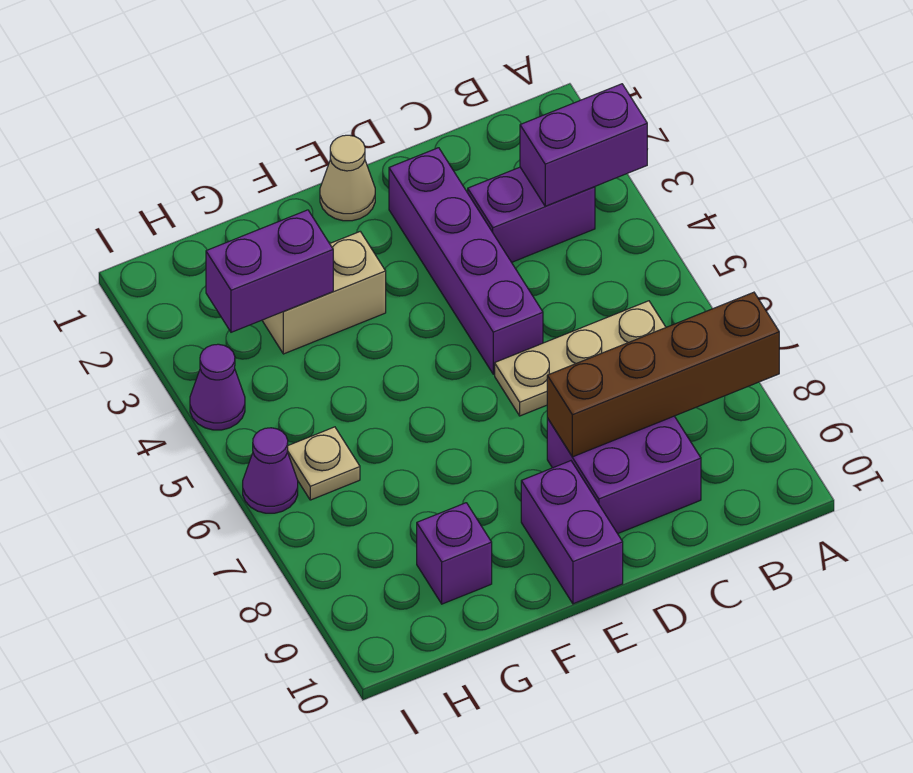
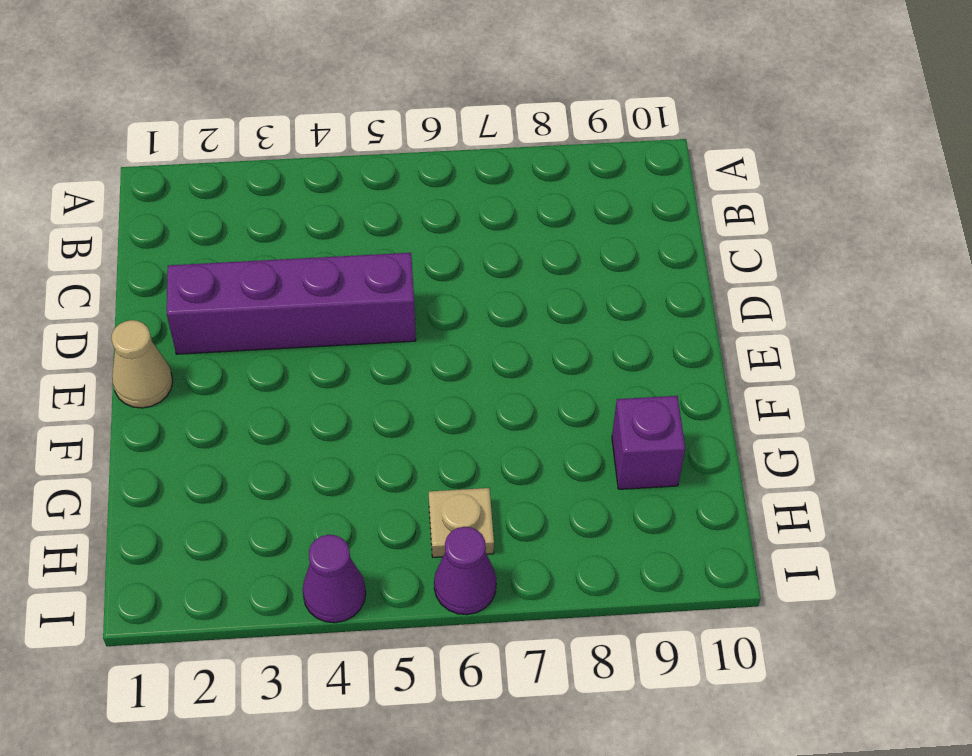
none -> purple brick B3:C3 level 1
none -> tan plate B6:D6 level 1
none -> purple brick C8:D9 level 1

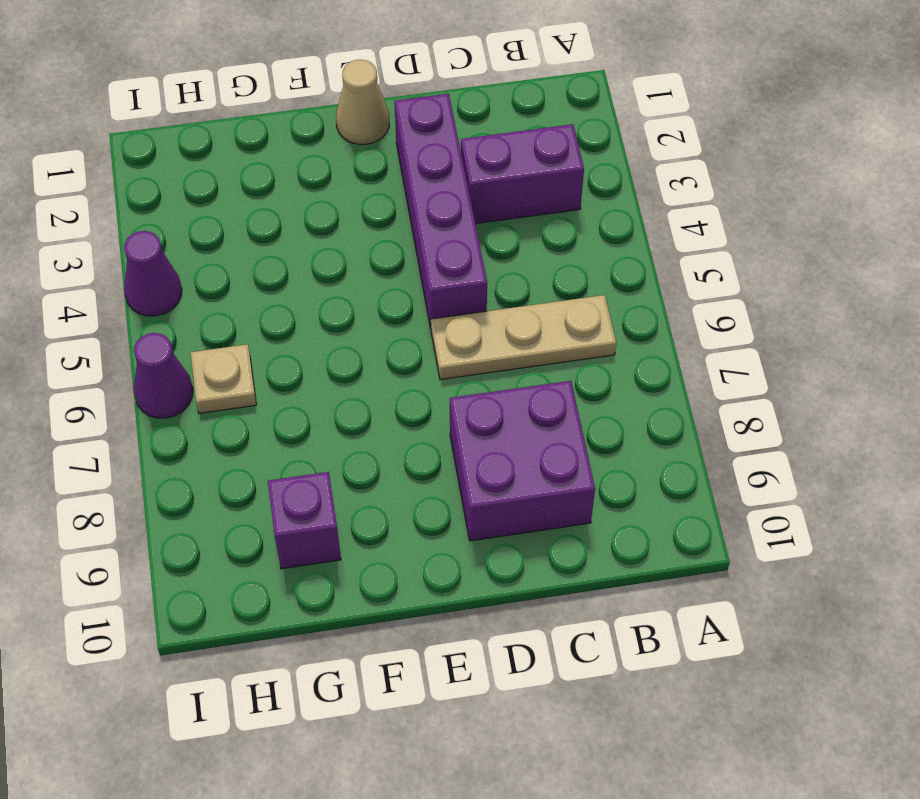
none -> purple brick E9:E10 level 1
none -> tan brick F3:G3 level 1
none -> purple brick A3:B3 level 2

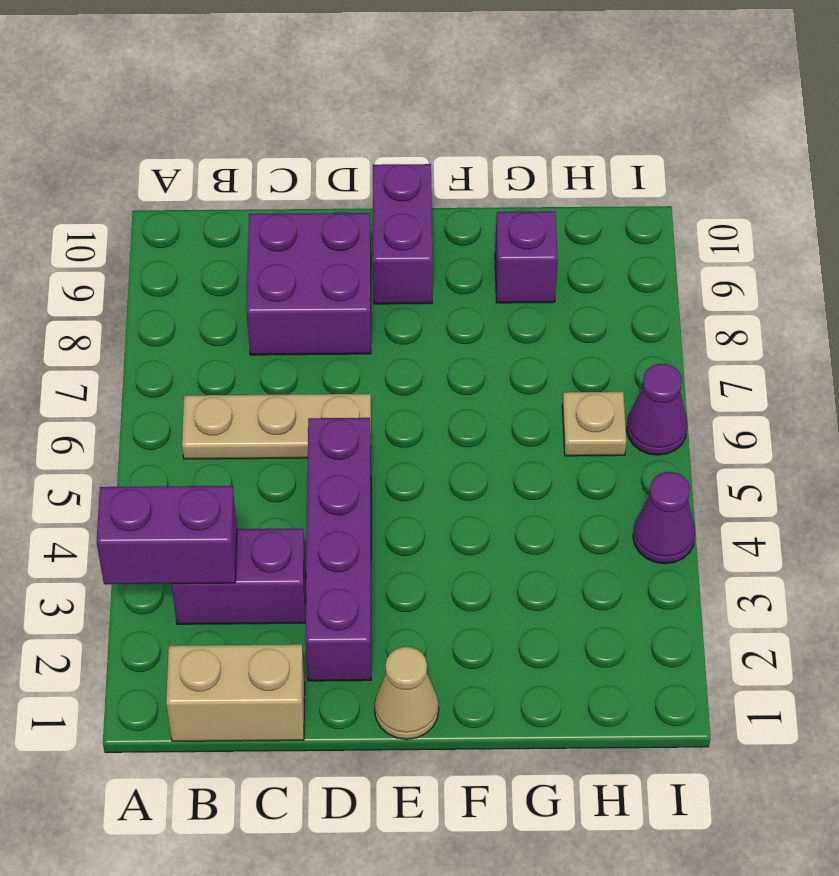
tan brick B1:C1 level 1 -> tan brick F3:G3 level 1
none -> brown brick A8:D8 level 2
none -> purple brick G3:H3 level 2

